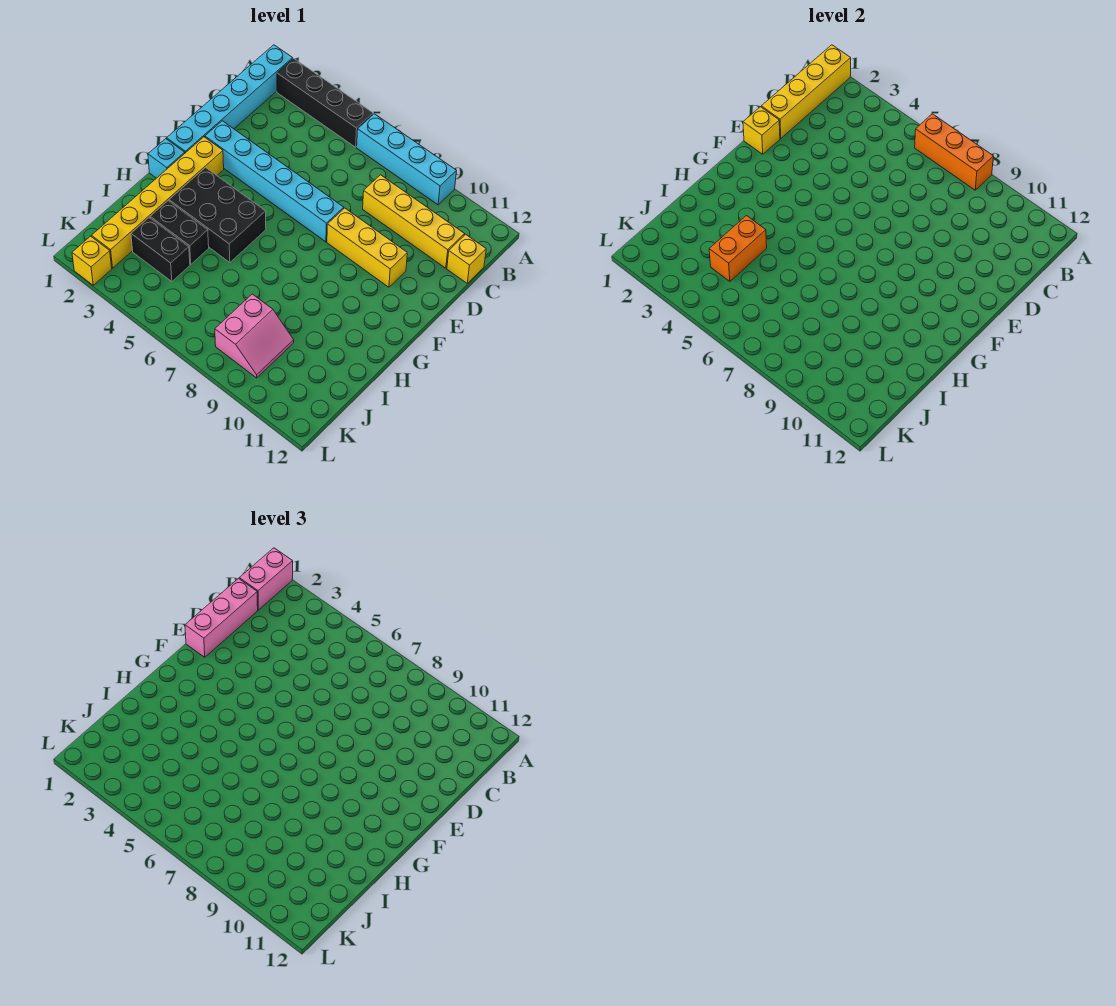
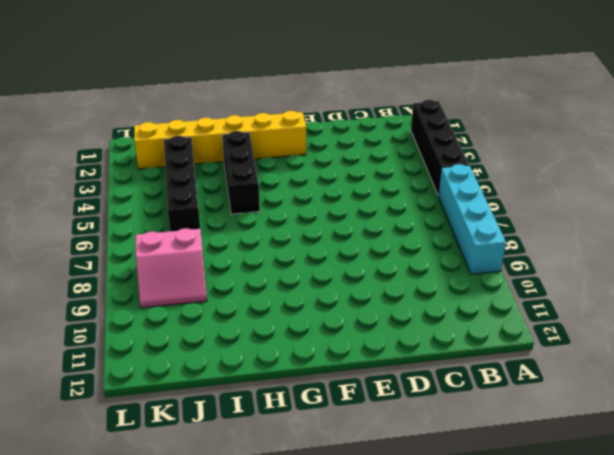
black brick H3:H5 level 1 -> black brick G3:H5 level 1
black brick J3:J6 level 1 -> black brick J3:J4 level 1
none -> cyan brick A1:F1 level 1
none -> yellow brick C8:C11 level 1
none -> yellow brick C12 level 1

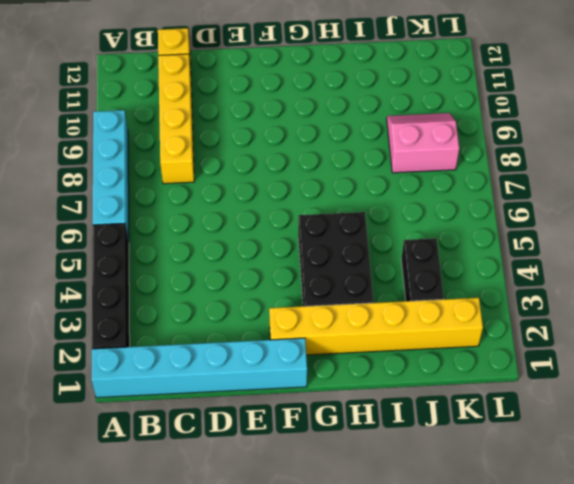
none -> cyan brick E2:E7 level 1
none -> yellow brick E8:E10 level 1
none -> cyan brick G1 level 1

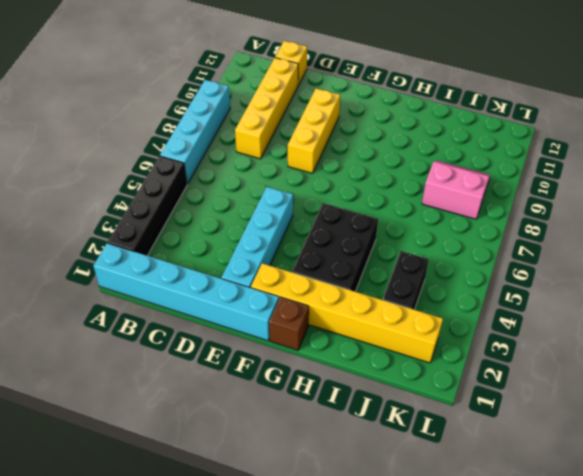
cyan brick E2:E5 level 1 -> cyan brick E2:E7 level 1
brown brick G1 level 1 -> cyan brick G1 level 1
none -> black brick I3:I4 level 1
none -> yellow brick L2 level 1
none -> yellow brick A1:D1 level 2

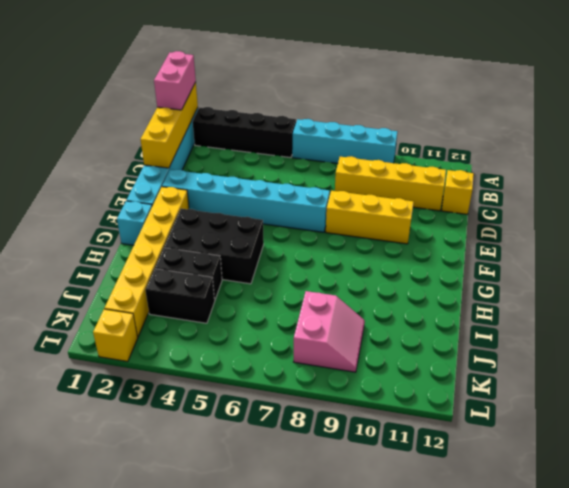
none -> orange brick A6:A8 level 2
none -> yellow brick E1 level 2
none -> orange brick I4:J4 level 2

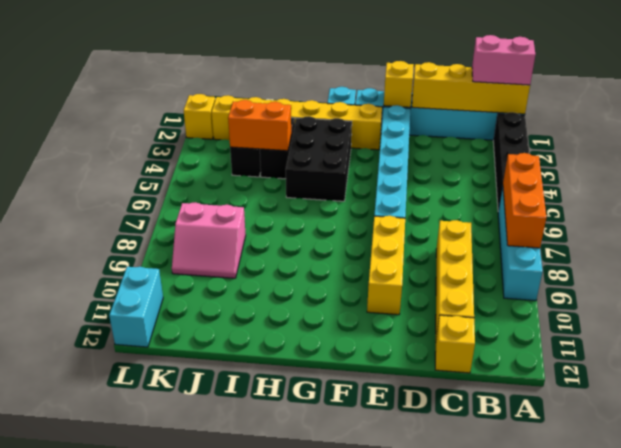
cyan brick L11:L12 level 1 -> none
none -> pink brick C1:E1 level 3

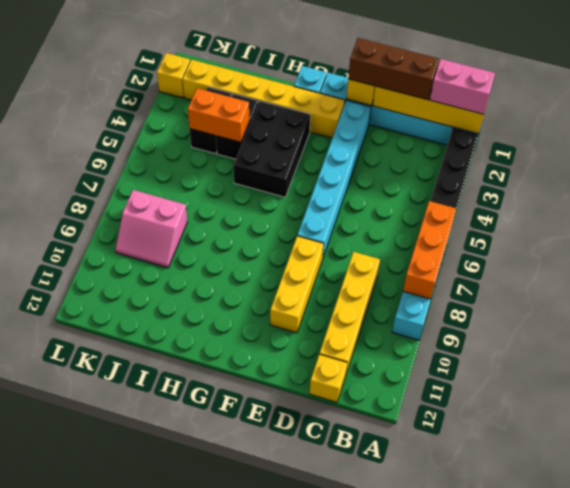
brown brick C1:E1 level 3 -> pink brick C1:E1 level 3

